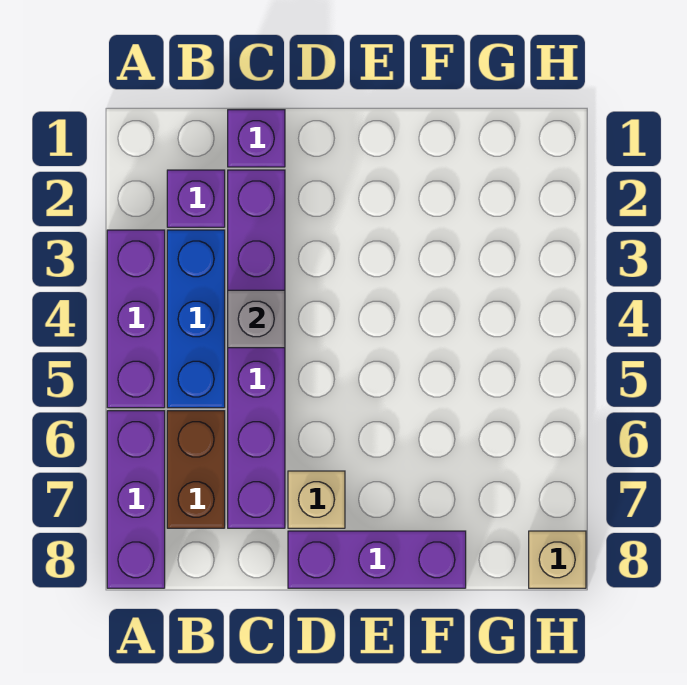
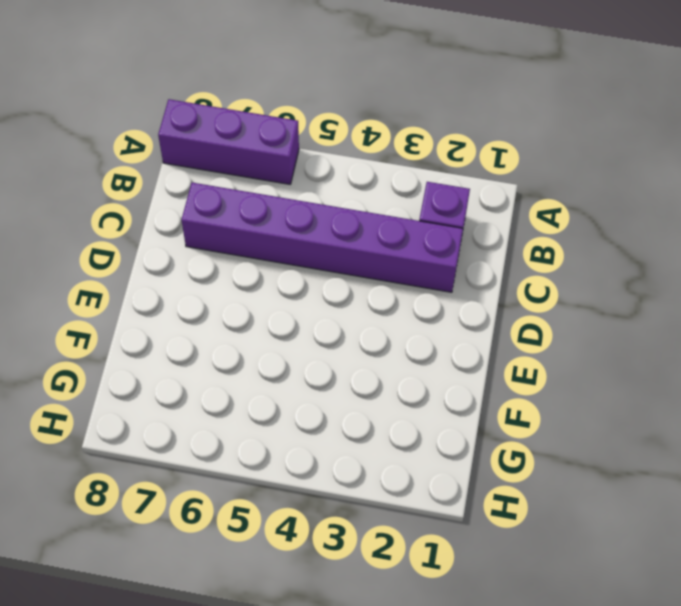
none -> purple brick A3:A5 level 1
none -> blue brick B3:B5 level 1

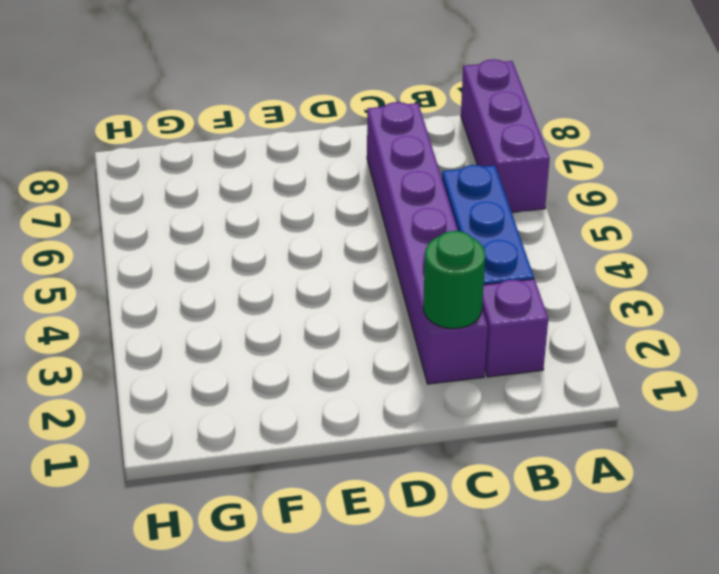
green round brick C2 level 2 -> none
none -> purple brick A3:A5 level 1
none -> brown brick B6:B7 level 1

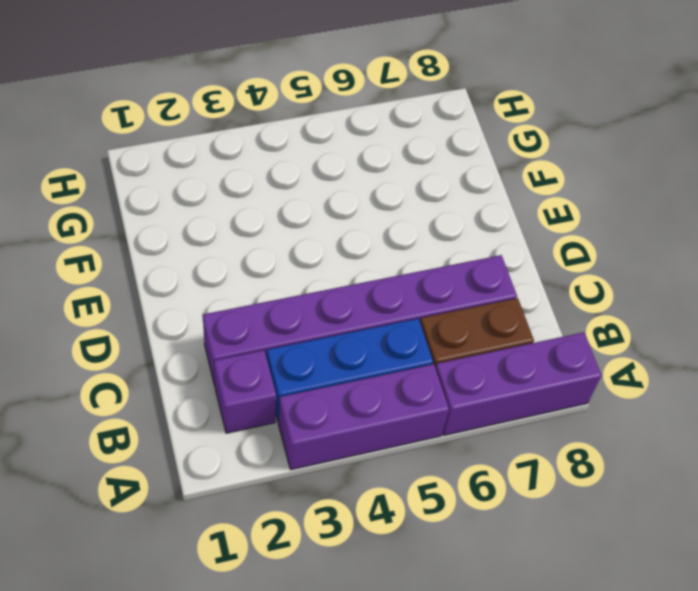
none -> purple brick C1 level 1
none -> tan brick D7 level 1

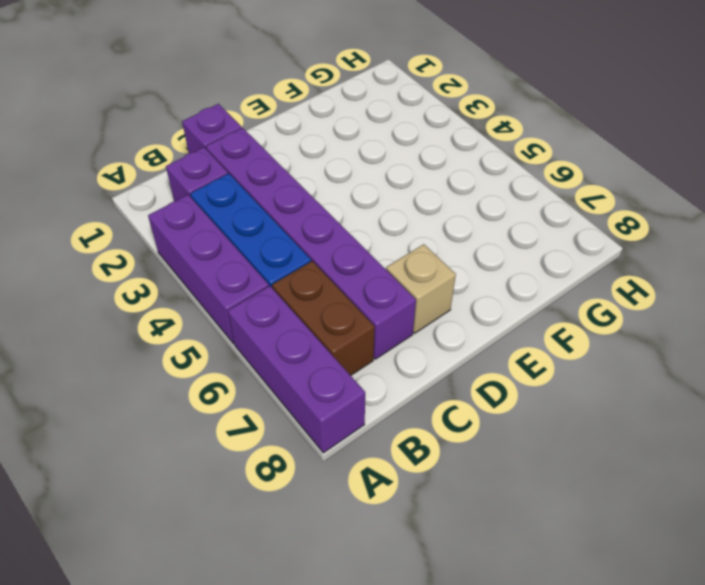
none -> purple brick D8:F8 level 1
none -> tan brick H8 level 1

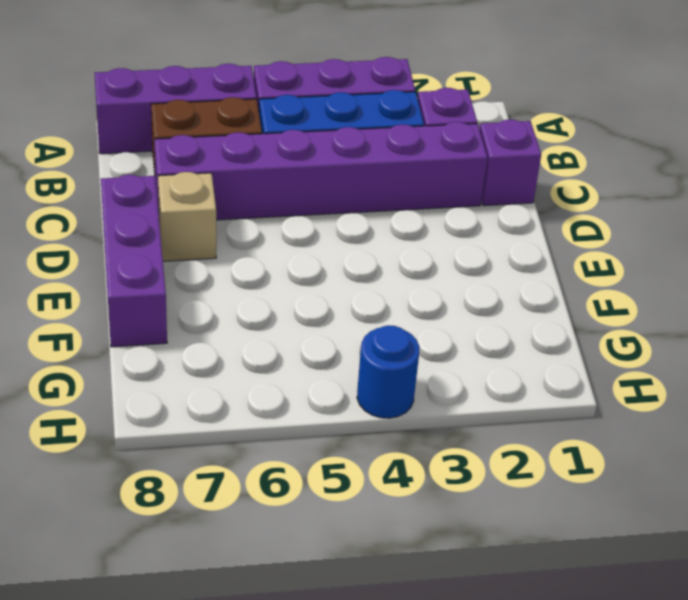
blue round brick H4 level 1 -> none
none -> tan brick H8 level 1
none -> grey brick C4 level 2

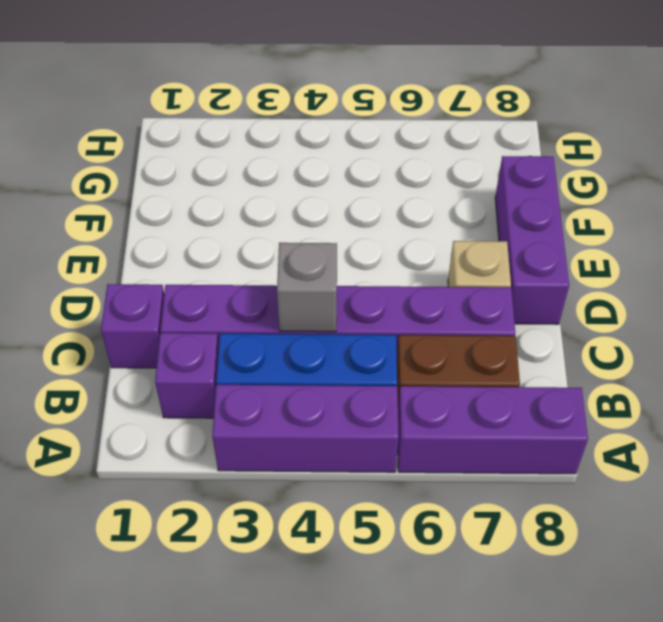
none -> tan brick H8 level 1

